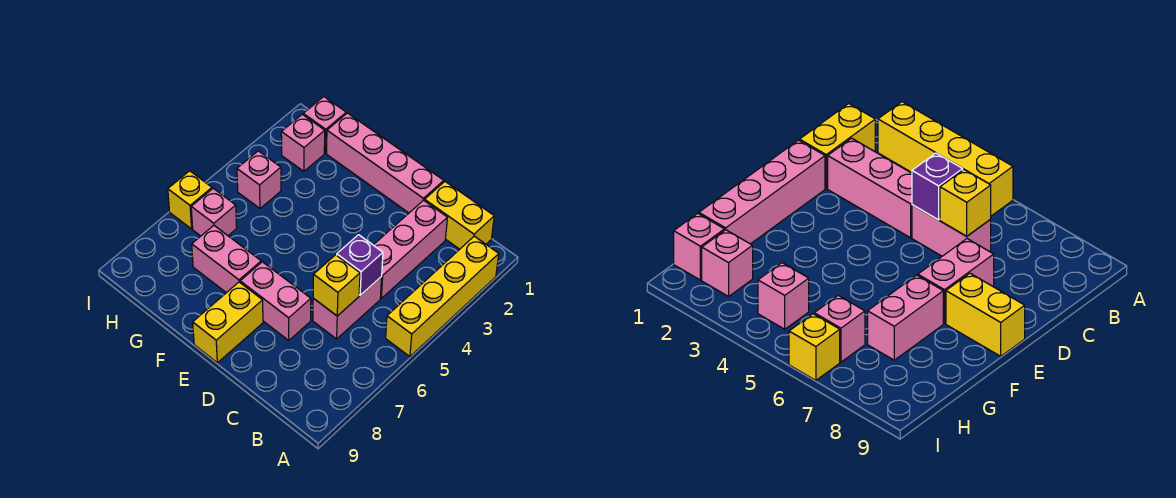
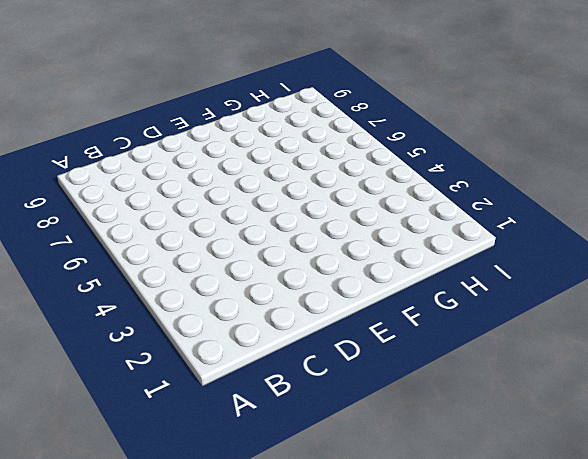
none -> yellow brick A2:A5 level 1
none -> yellow brick B1:C1 level 1
none -> pink brick C2:C4 level 1

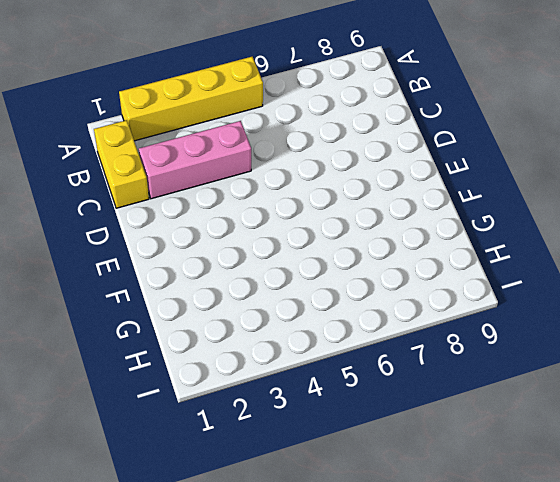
none -> pink brick C5:C6 level 1
none -> pink brick D1:G1 level 1
none -> pink brick D7:E7 level 1

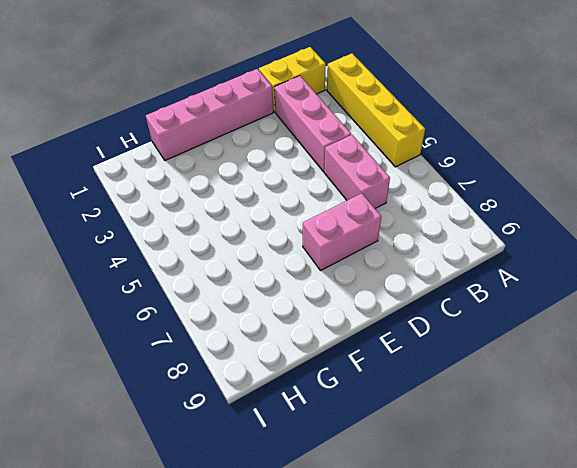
none -> yellow brick E8:E9 level 1
none -> pink brick F7:G7 level 1
none -> pink brick H1 level 1

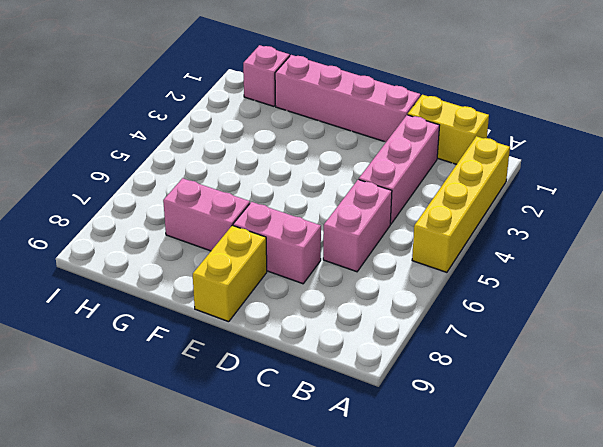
none -> pink brick H2 level 1
none -> pink brick H4 level 1
none -> pink brick H6 level 1

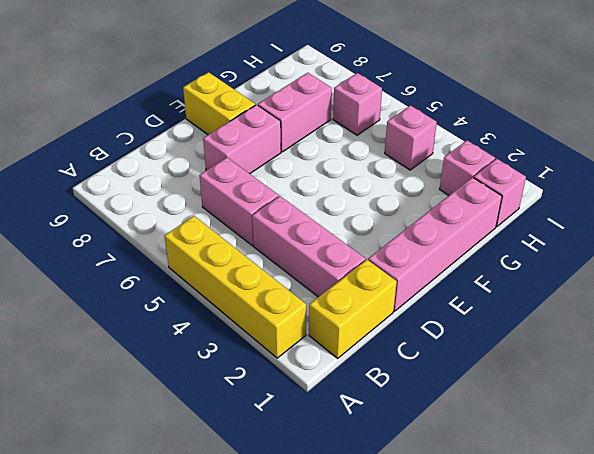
none -> yellow brick I6 level 1
none -> purple brick C5 level 2
none -> yellow brick C6 level 2

